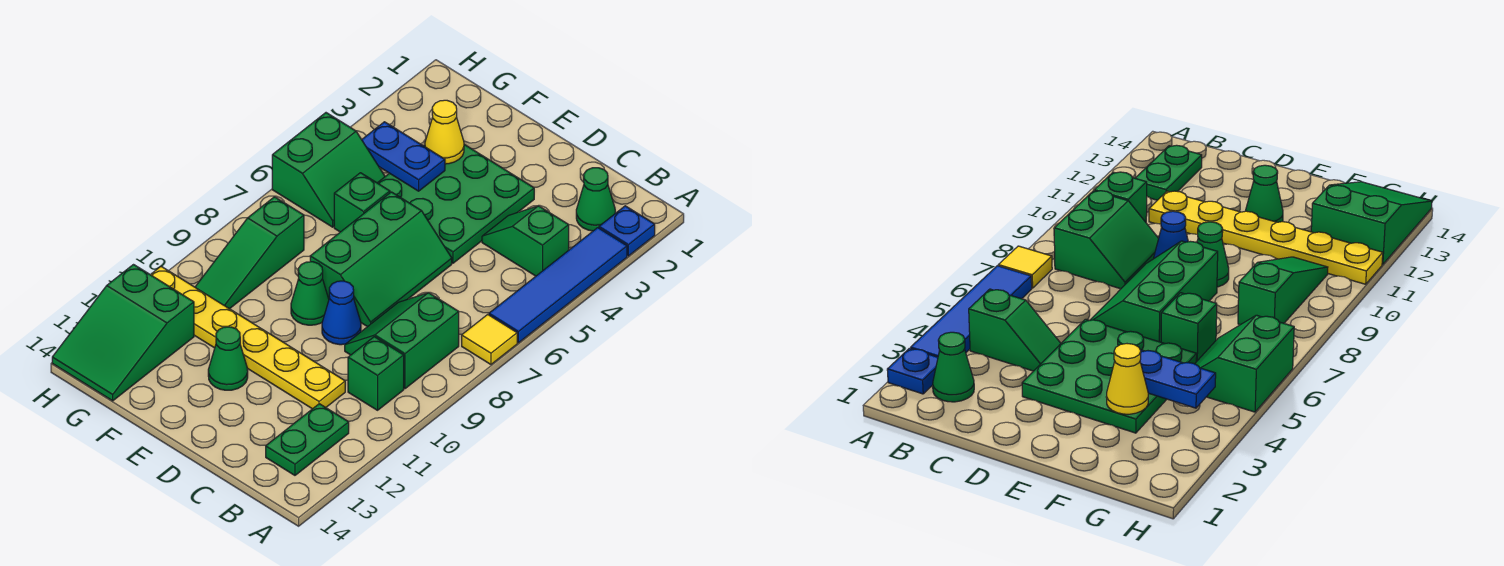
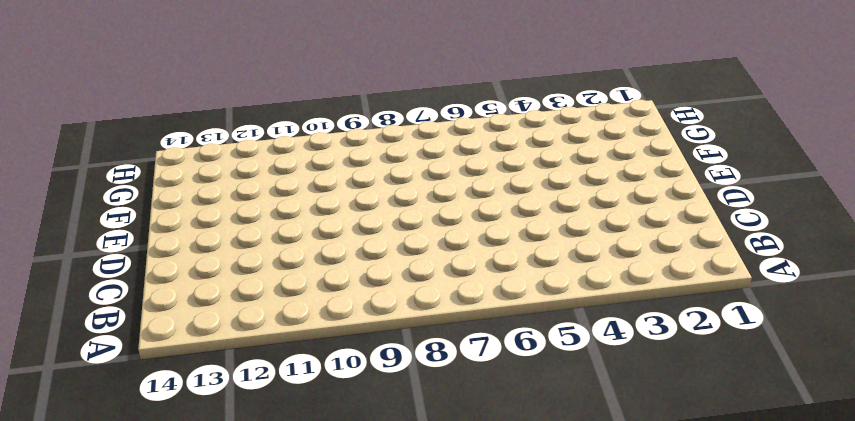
none -> blue plate A2 level 1
none -> blue tile A3:A6 level 1
none -> yellow tile A7 level 1

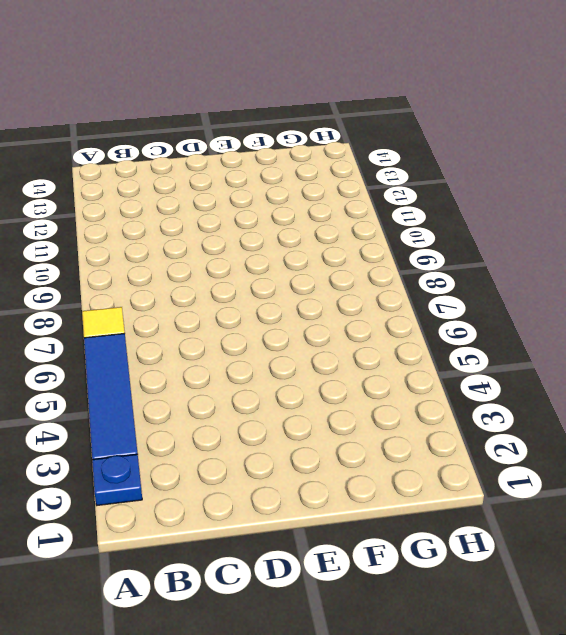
none -> green cone B2 level 1
none -> green slope B4:C4 level 1 top B
none -> green slope B8:C9 level 1 top B

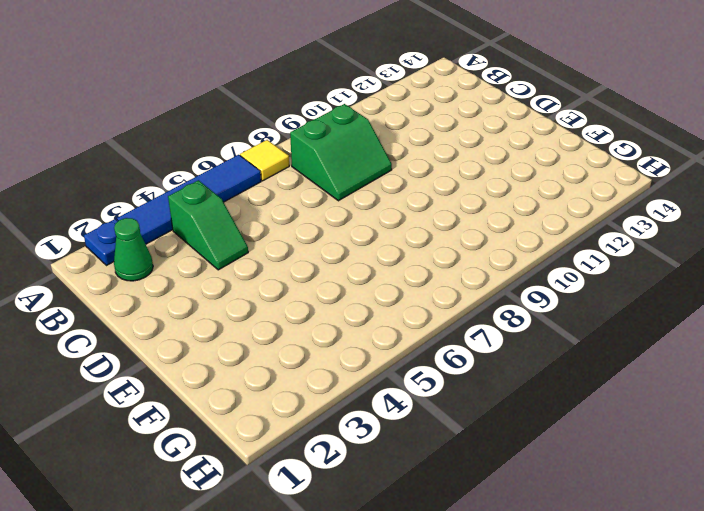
none -> green brick B10 level 1
none -> green plate B12:B13 level 1
none -> yellow plate C11:H11 level 1

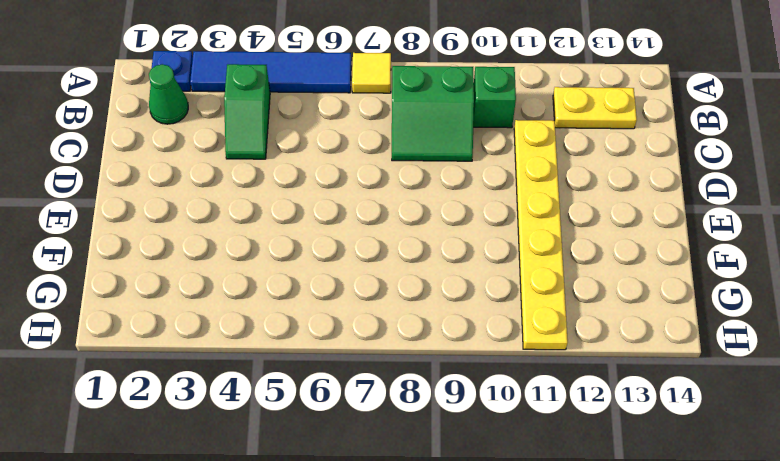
yellow plate B12:B13 level 1 -> green plate B12:B13 level 1
none -> green plate D3:F5 level 1
none -> green slope D6:E8 level 1 top E
none -> blue cone D9 level 1

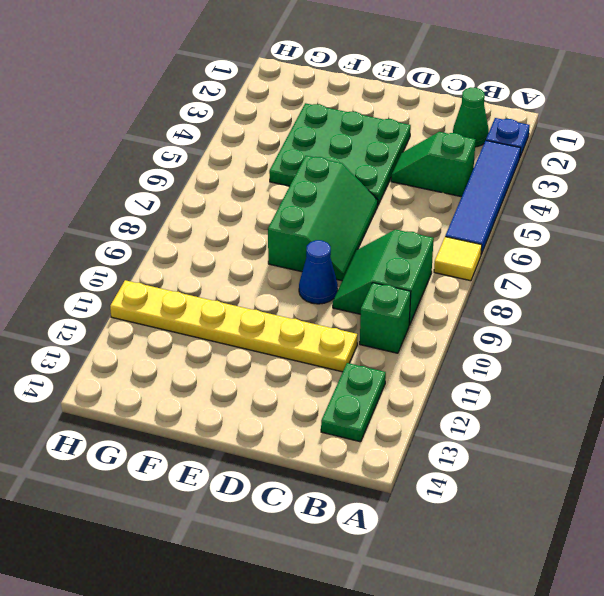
none -> green cone E9 level 1
none -> green cone E12 level 1
none -> green brick F6 level 1

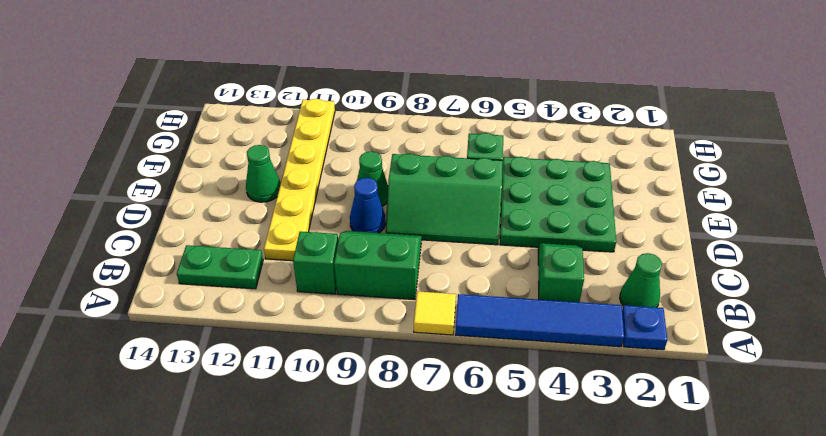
none -> green slope G5:H6 level 1 top H
none -> green slope G8:G10 level 1 top 8
none -> green slope G12:H14 level 1 top 12

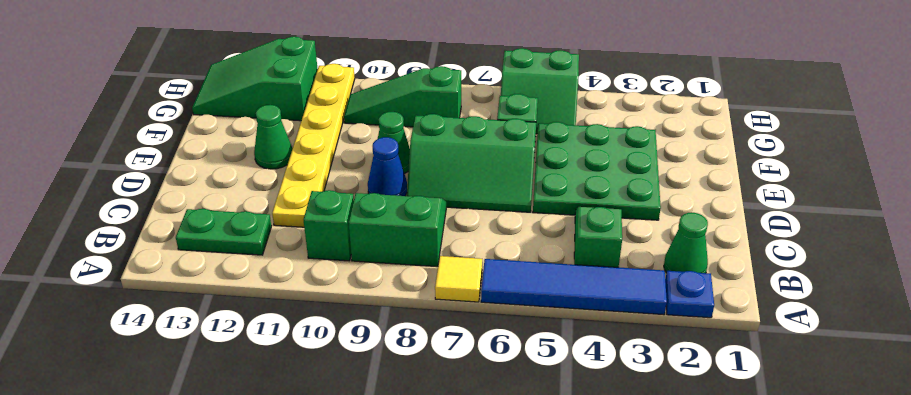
none -> yellow cone F3 level 2
none -> blue plate F4:G4 level 2

